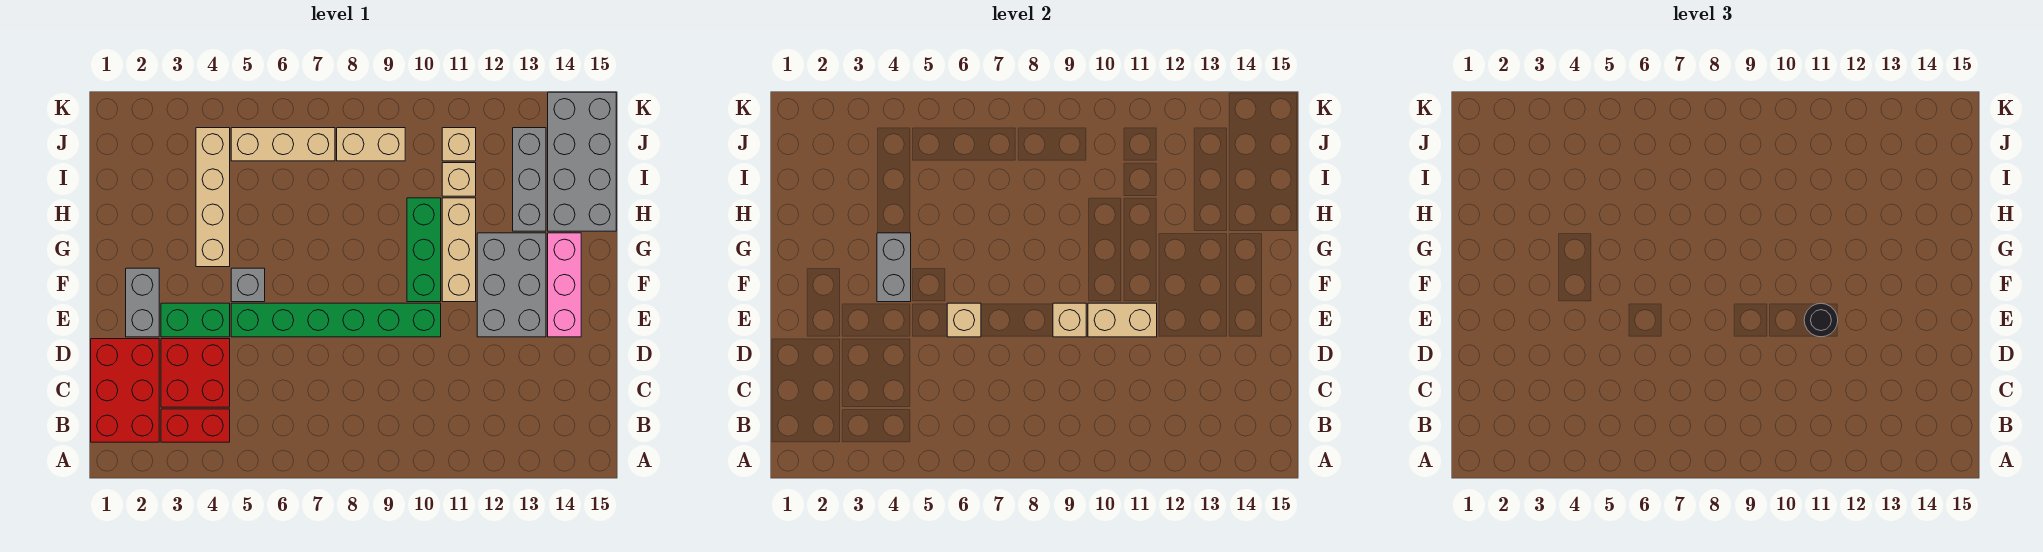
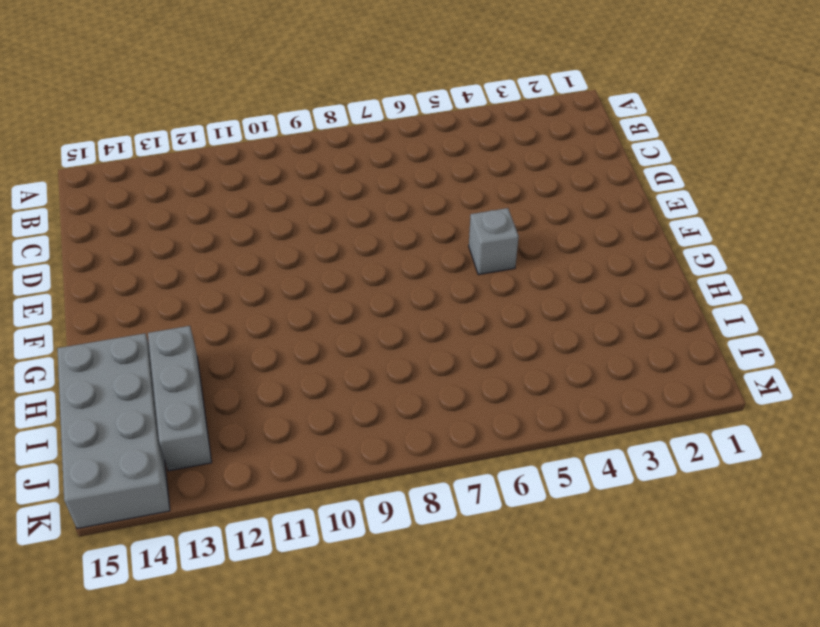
none -> red brick B1:D2 level 1
none -> red brick B3:B4 level 1
none -> red brick C3:D4 level 1

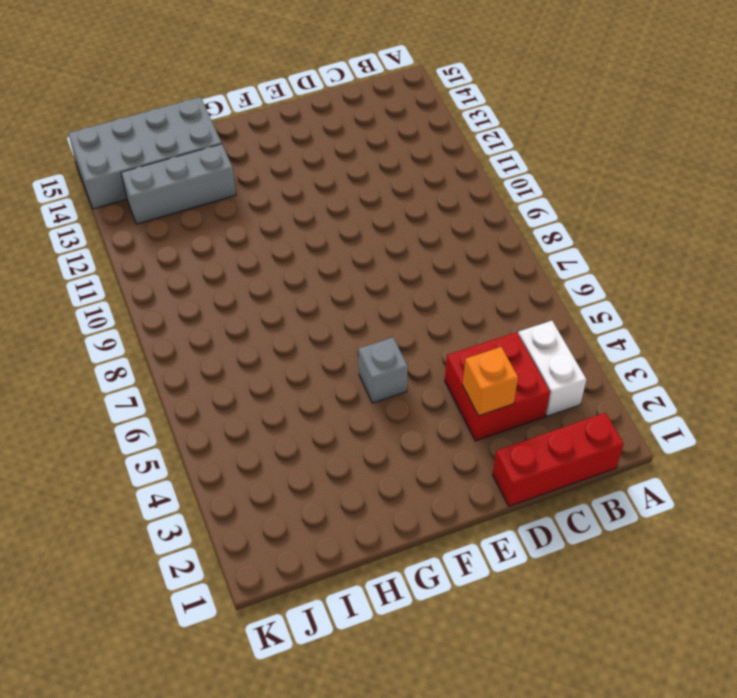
red brick B1:D1 level 1 -> red brick B1:D2 level 1
white brick B3:B4 level 1 -> red brick B3:B4 level 1
orange brick D3 level 2 -> none
none -> grey brick E2:F2 level 1
none -> green brick E3:E4 level 1
none -> green brick E5:E10 level 1

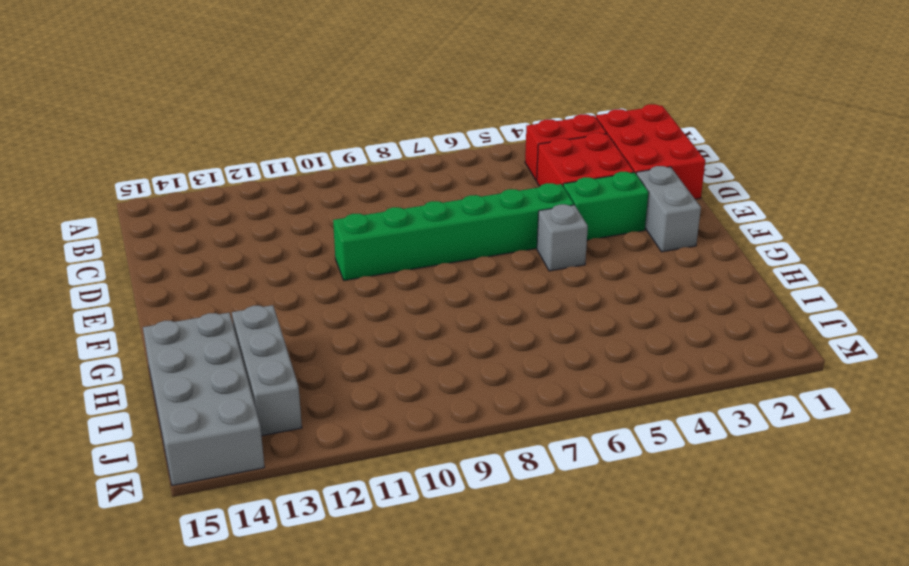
none -> grey brick E12:G13 level 1
none -> pink brick E14:G14 level 1
none -> green brick F10:H10 level 1

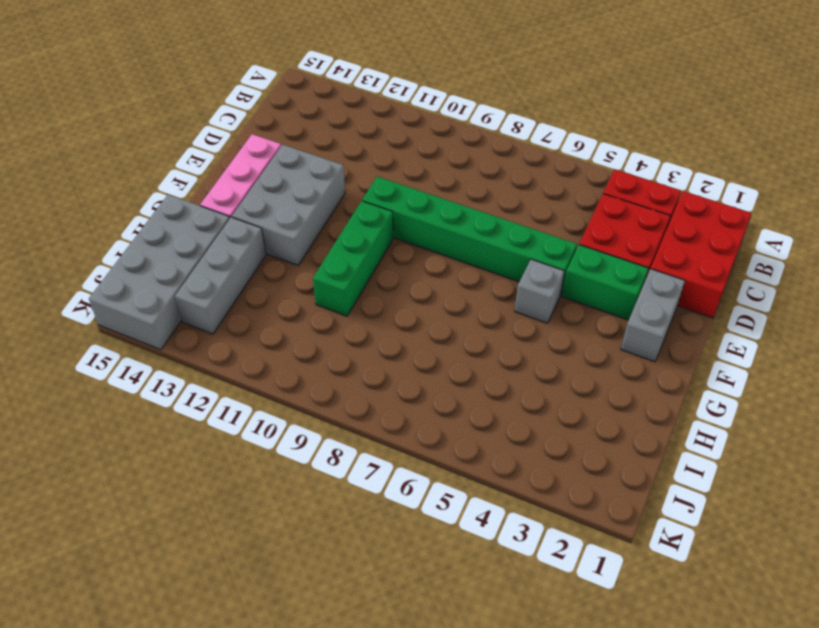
none -> tan brick F11:H11 level 1
none -> tan brick G4:J4 level 1
none -> tan brick I11 level 1

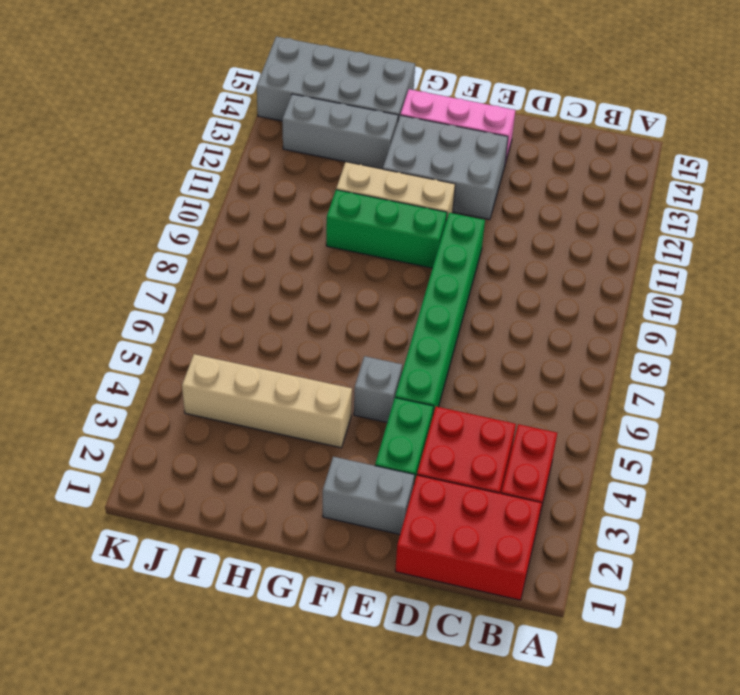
none -> tan brick I11 level 1
none -> tan brick J5:J7 level 1
none -> tan brick J8:J9 level 1

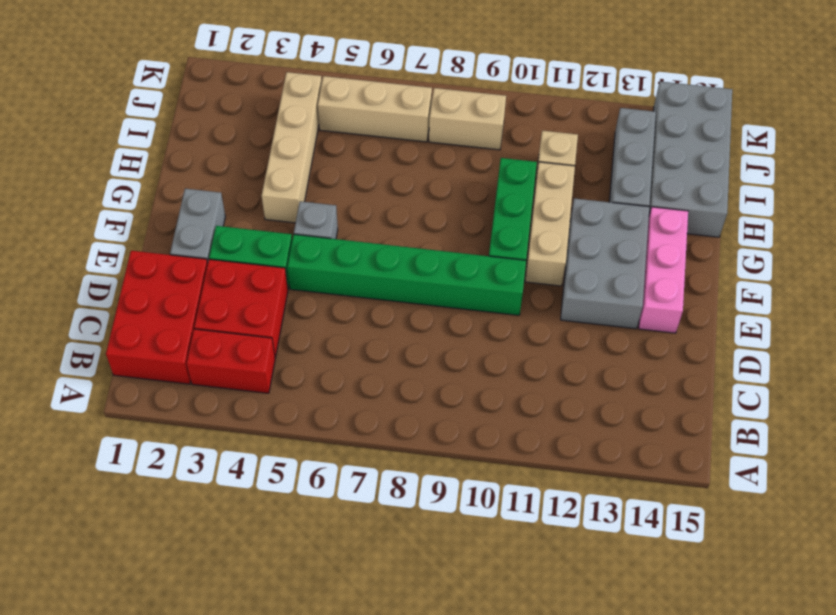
none -> tan brick J11 level 1
none -> tan brick E6 level 2
none -> tan brick E9 level 2

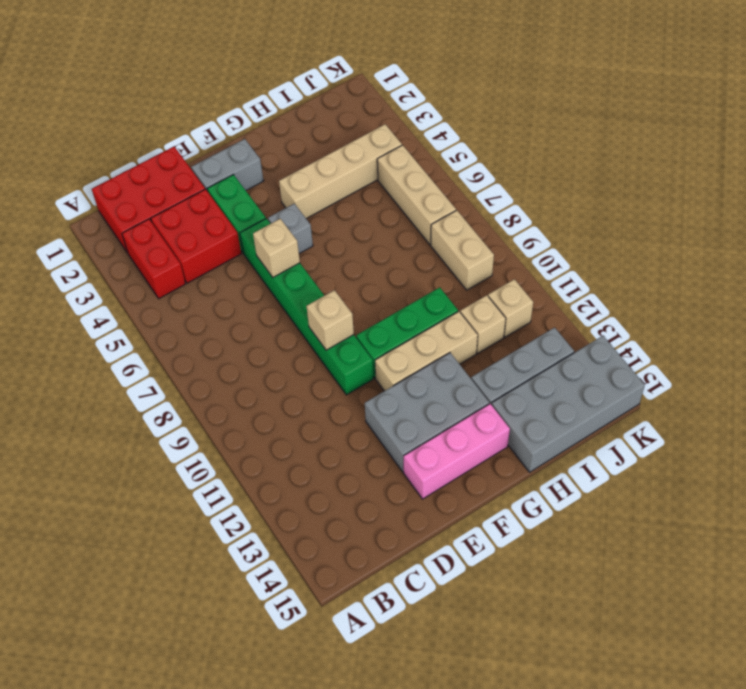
none -> tan brick E10:E11 level 2
none -> grey brick F4:G4 level 2
none -> black round brick E11 level 3

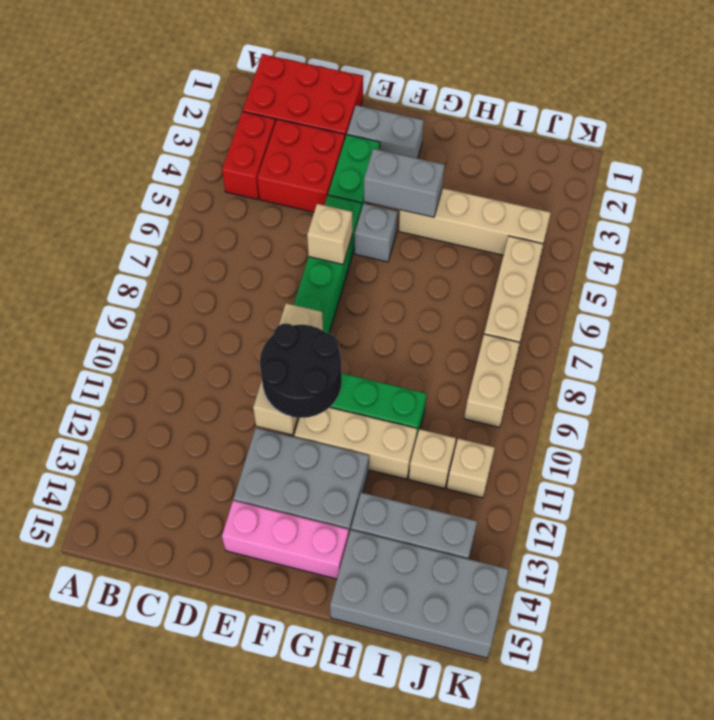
black round brick E10:F11 level 3 -> black round brick E11 level 3

